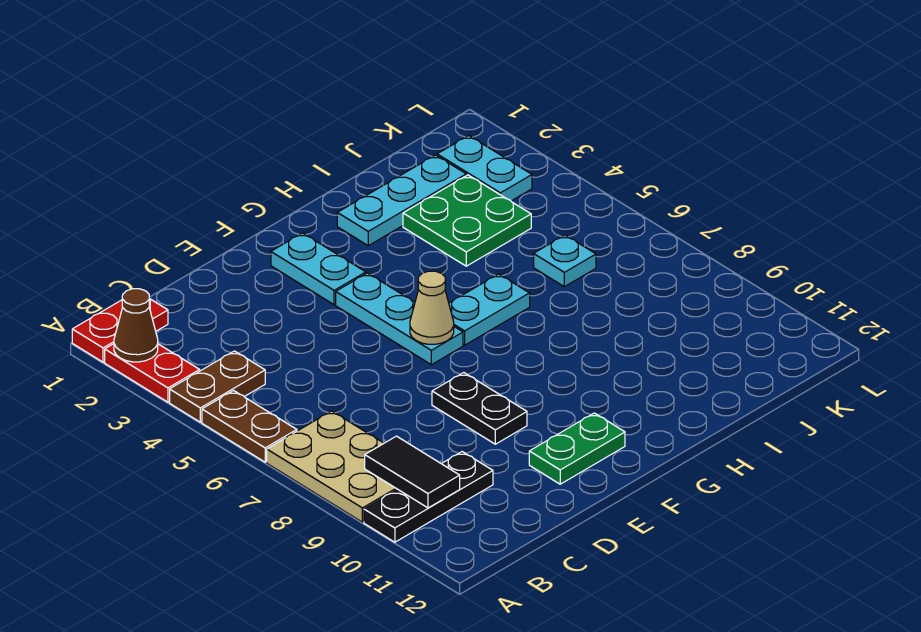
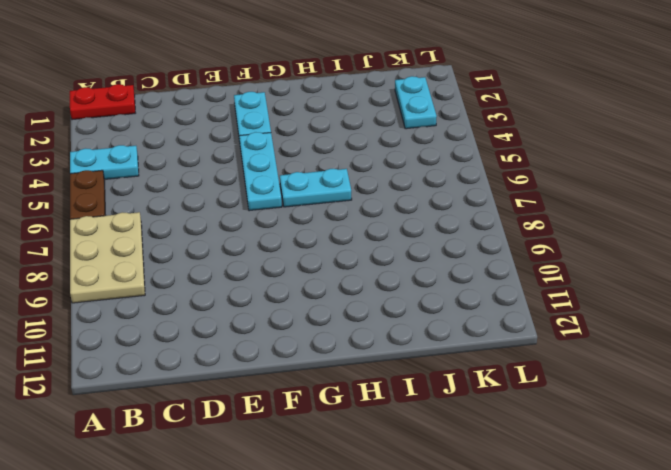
cyan plate A4:B4 level 1 -> brown plate A4:B4 level 1
none -> red plate A2:A3 level 1
none -> black plate A10:C10 level 1
none -> black plate E8:E9 level 1

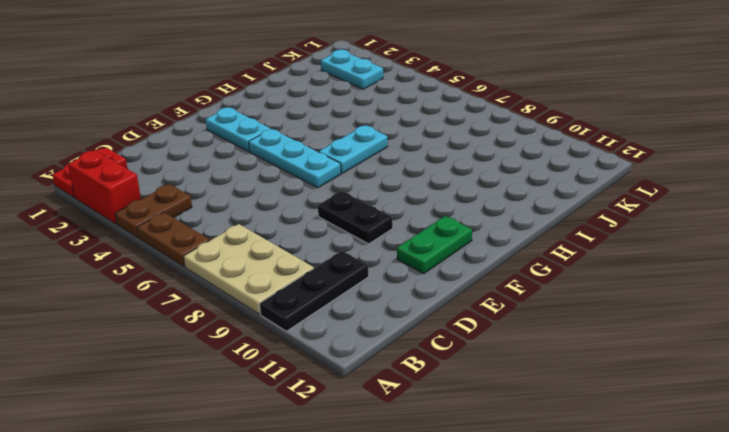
red brick A2:A3 level 1 -> red plate A2:A3 level 1
none -> cyan plate H2:J2 level 1
none -> green plate I3:J4 level 1
none -> cyan plate J6 level 1

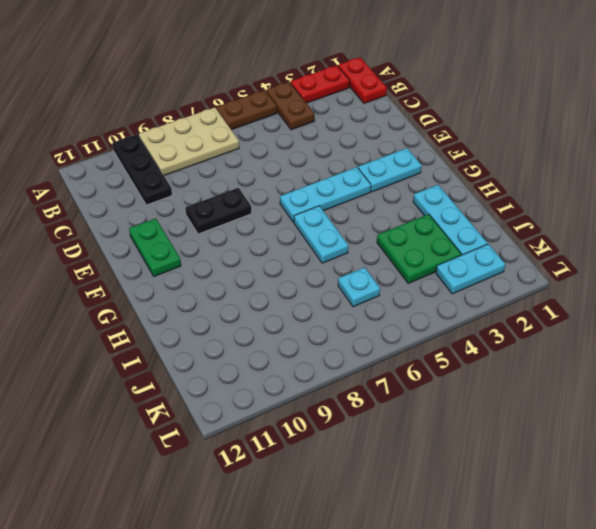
none -> brown cone A2 level 2
none -> black tile B9:B10 level 2
none -> tan cone F6 level 2

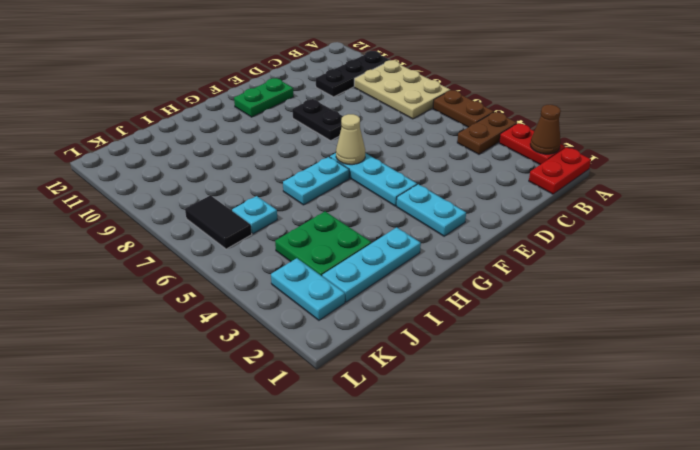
black tile K6:K7 level 1 -> black tile B9:B10 level 2

